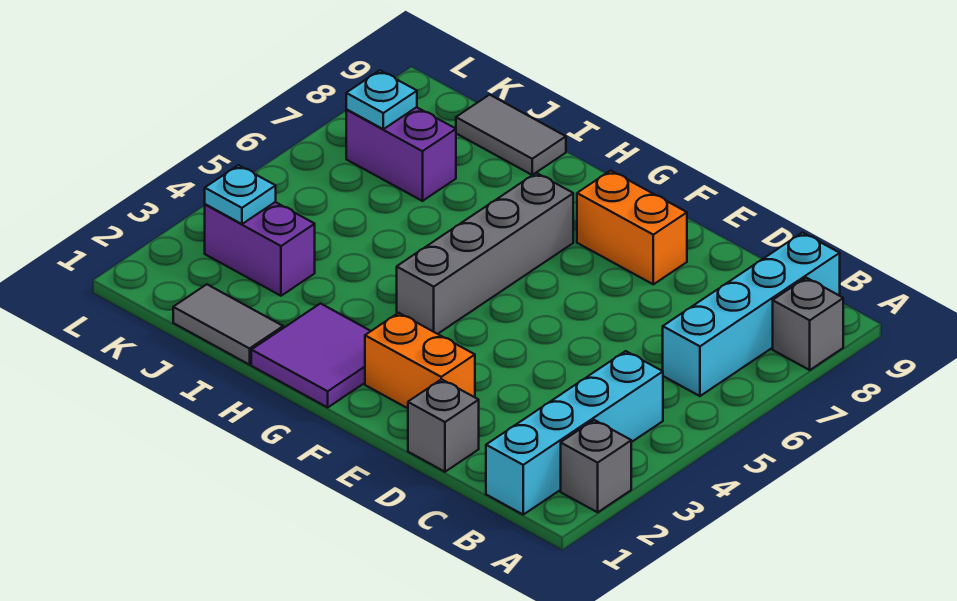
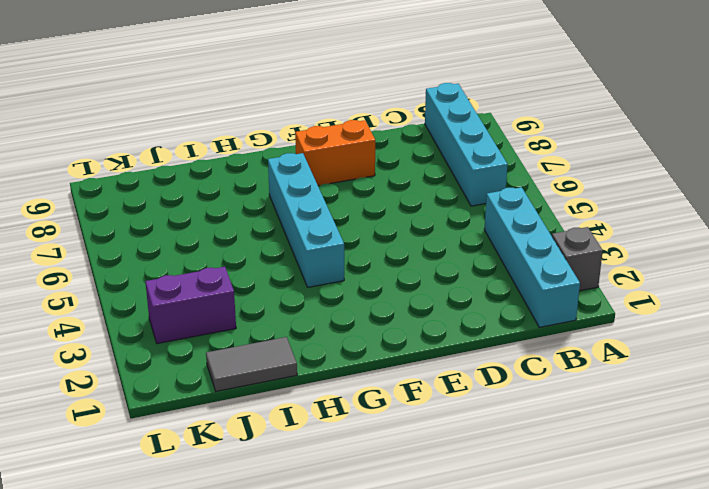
cyan brick G4:G7 level 1 -> grey brick G4:G7 level 1
none -> grey brick A8 level 1
none -> grey brick D1 level 1
none -> orange brick E2:F2 level 1

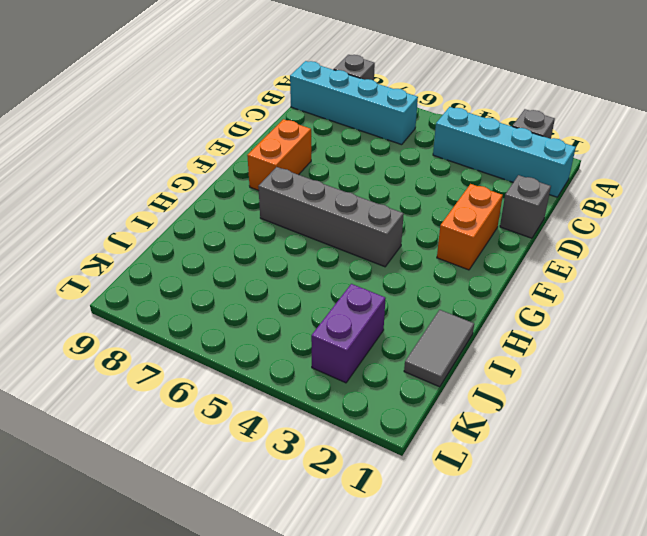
none -> purple tile G1:H2 level 1
none -> grey tile I9:J9 level 1
none -> purple brick J7:K7 level 1

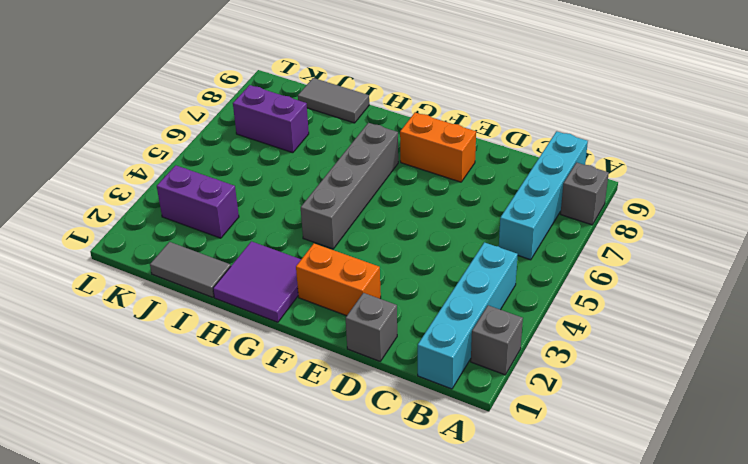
none -> cyan plate K3 level 2
none -> cyan plate K7 level 2

